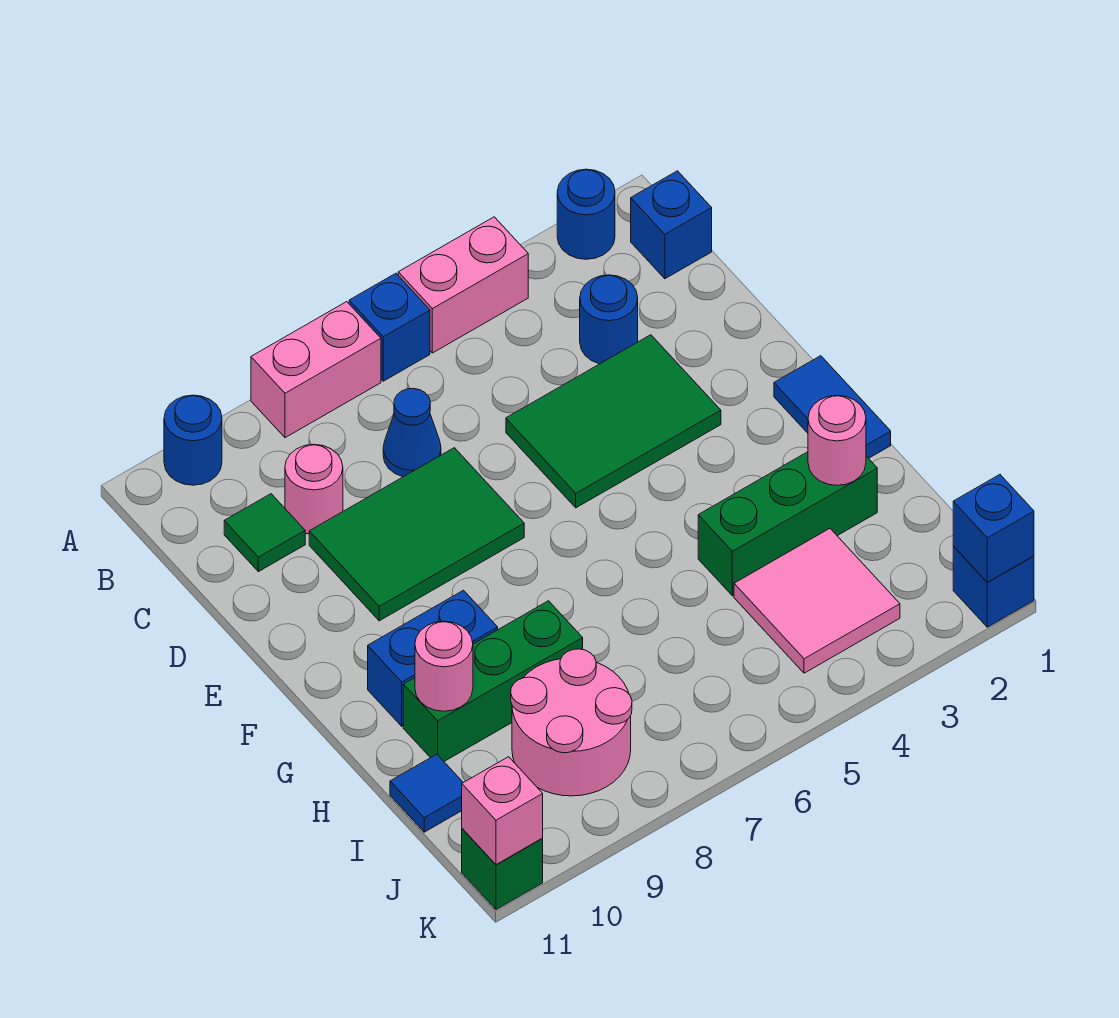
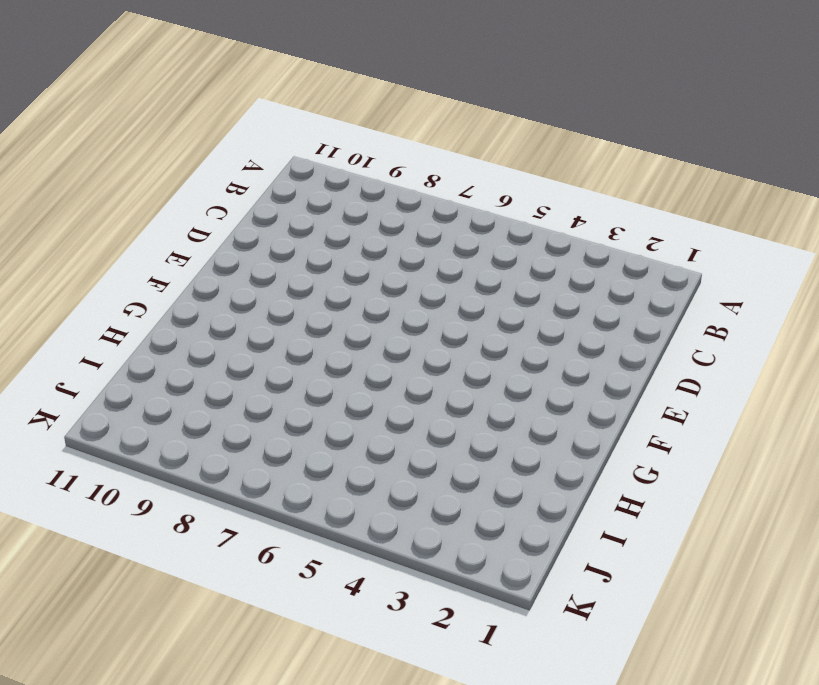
none -> blue round brick A2 level 1
none -> pink brick A4:A5 level 1
none -> blue brick A6 level 1

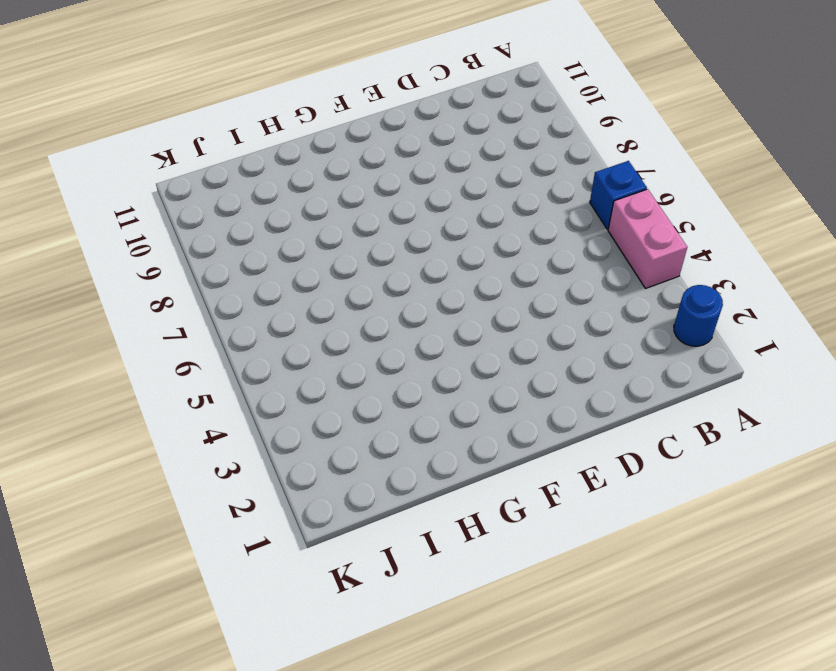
none -> pink brick A7:A8 level 1
none -> blue round brick A10 level 1
none -> blue brick B1 level 1

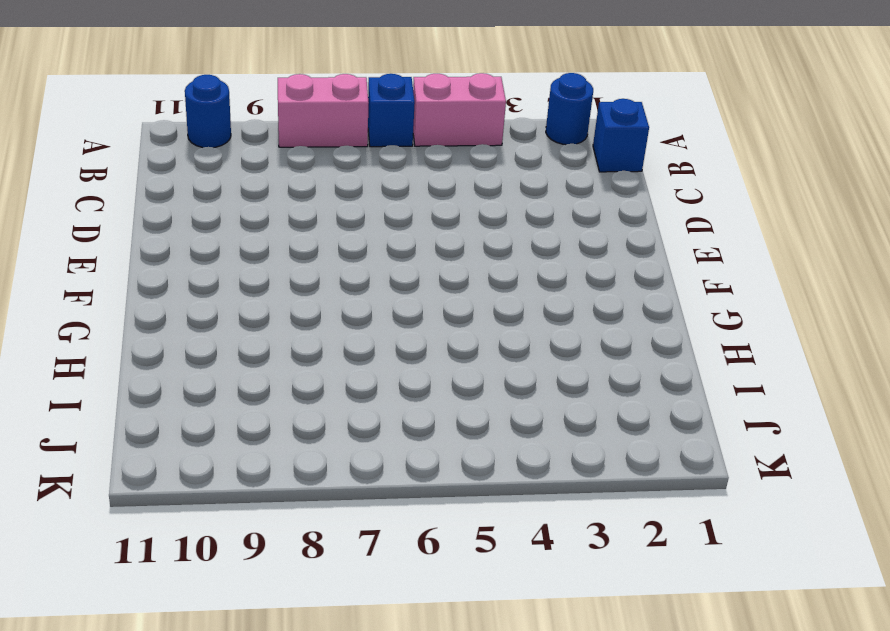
none -> blue round brick C3 level 1
none -> blue cone C7 level 1
none -> pink round brick C9 level 1

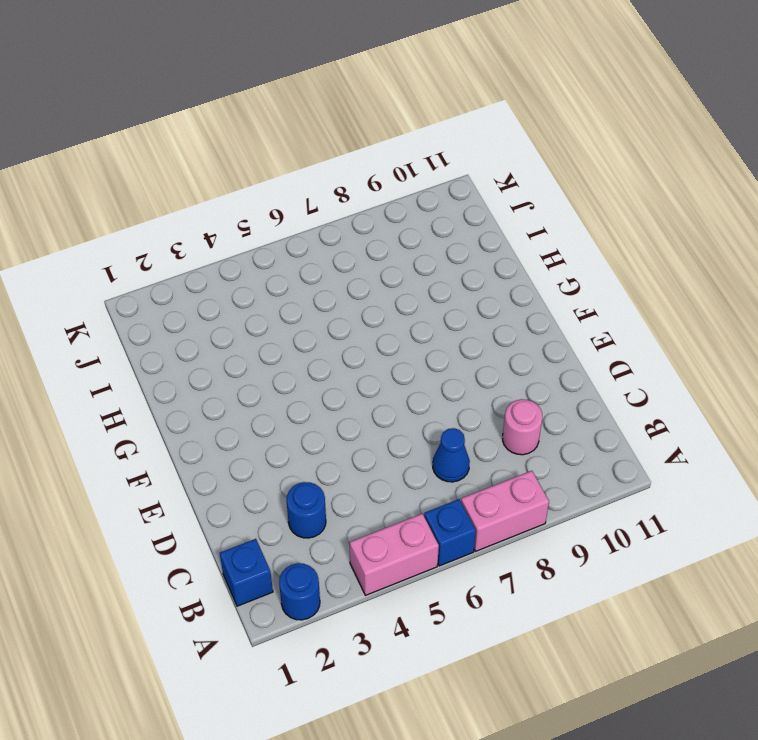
none -> blue round brick A10 level 1
none -> green tile C10 level 1
none -> green tile D3:E5 level 1

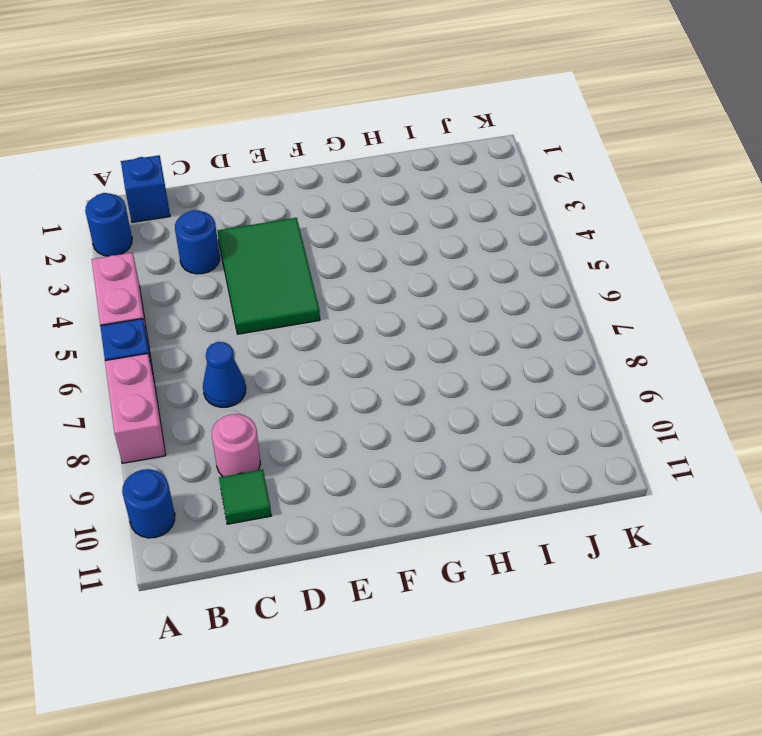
none -> green tile D7:E9 level 1
none -> blue tile F1:G1 level 1
none -> blue brick G9:G10 level 1

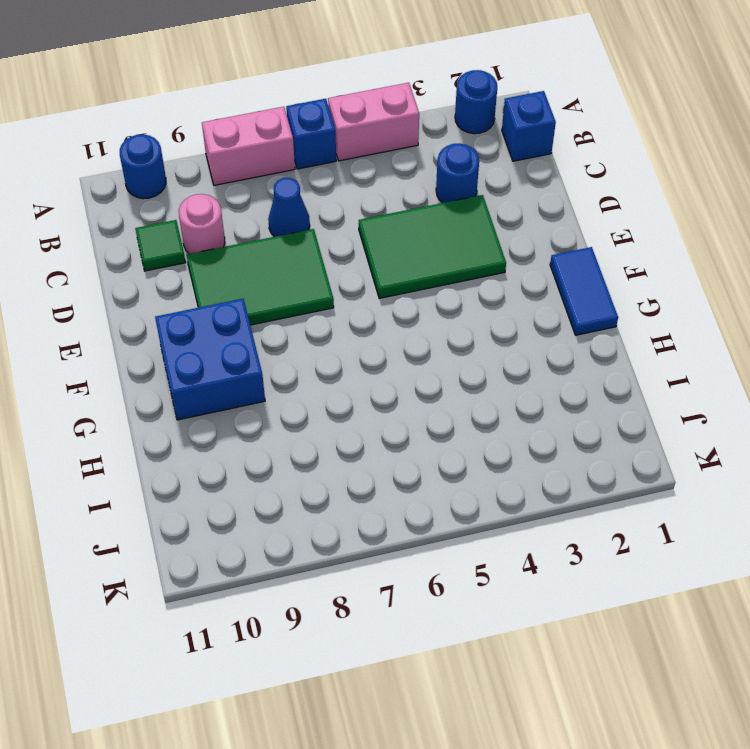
blue brick F9:G10 level 1 -> blue brick G9:G10 level 1
none -> green brick H2:H4 level 1
none -> green brick H8:H10 level 1
none -> pink tile I3:J4 level 1

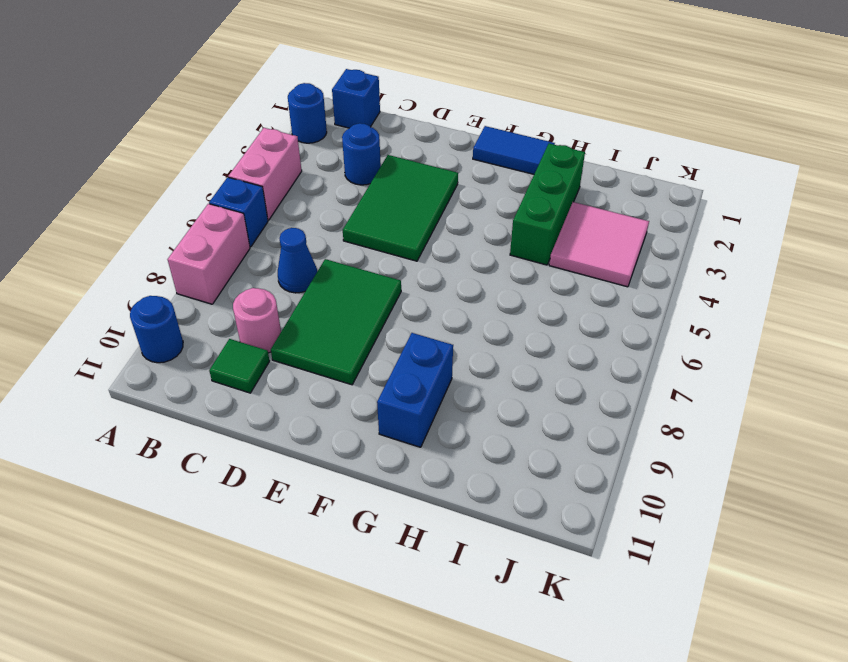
none -> green brick H8:H10 level 1
none -> pink round brick I8:J9 level 1
none -> blue tile I11 level 1

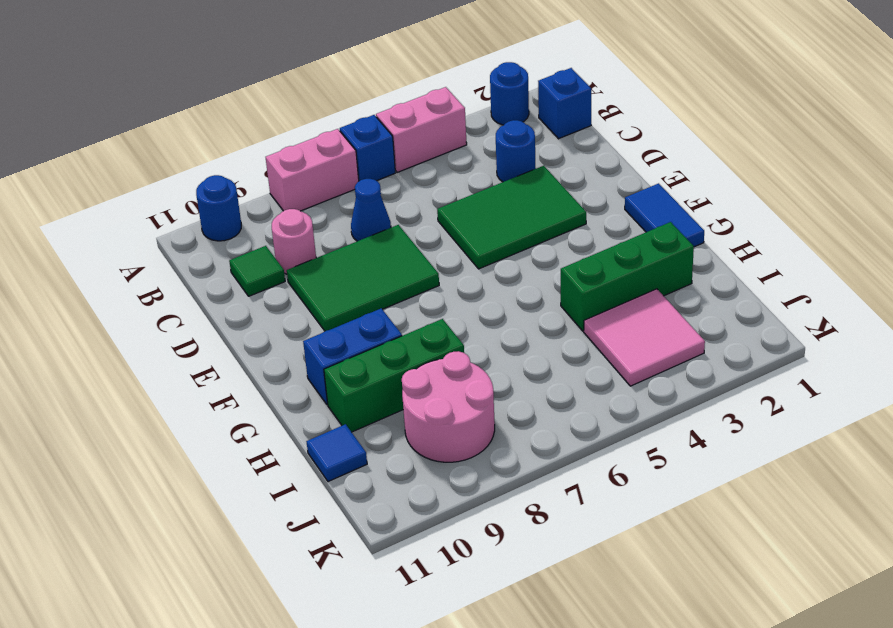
none -> blue brick K1 level 1
none -> green brick K11 level 1
none -> pink round brick H2 level 2

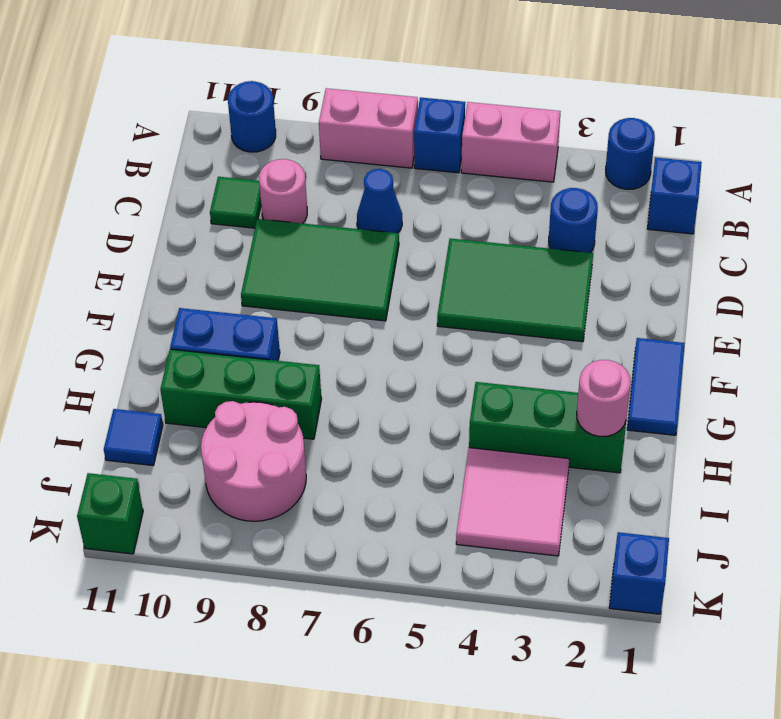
none -> pink round brick H10 level 2
none -> blue brick K1 level 2
none -> pink brick K11 level 2

